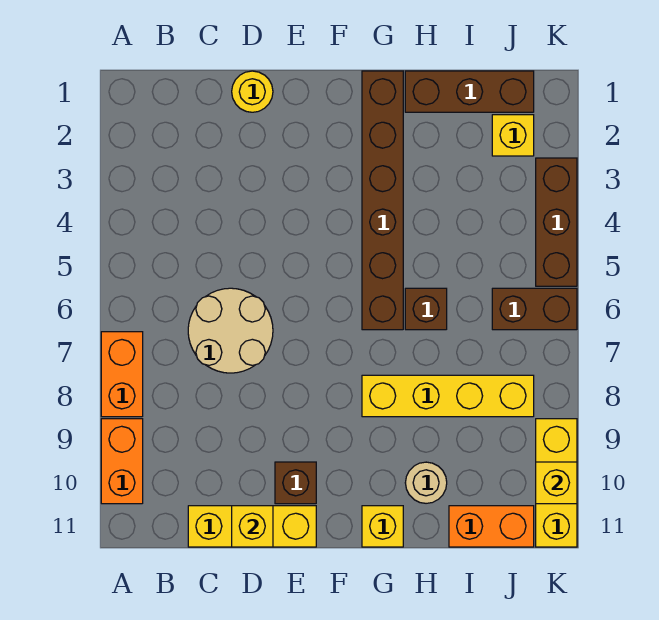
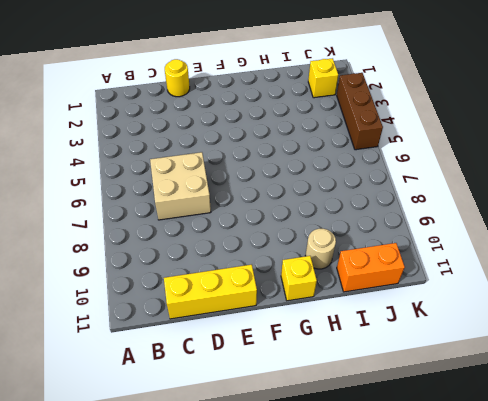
tan brick C6:D7 level 1 -> tan round brick C6:D7 level 1
none -> orange brick A7:A8 level 1
none -> orange brick A9:A10 level 1
none -> brown brick E10 level 1

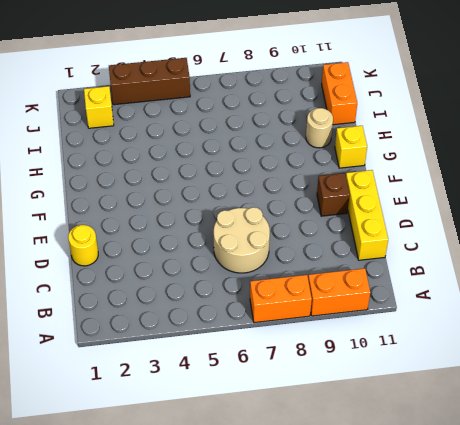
none -> brown brick G1:G6 level 1
none -> yellow brick G8:J8 level 1
none -> brown brick H1:J1 level 1

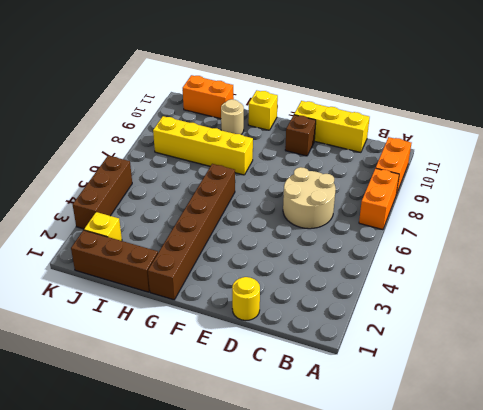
none -> brown brick H6 level 1
none -> brown brick J6:K6 level 1
none -> yellow brick K9:K11 level 1

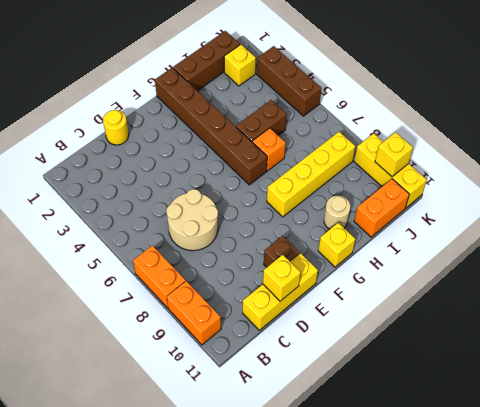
brown brick H5:I5 level 1 -> brown brick J6:K6 level 1
orange brick H6 level 1 -> brown brick H6 level 1

